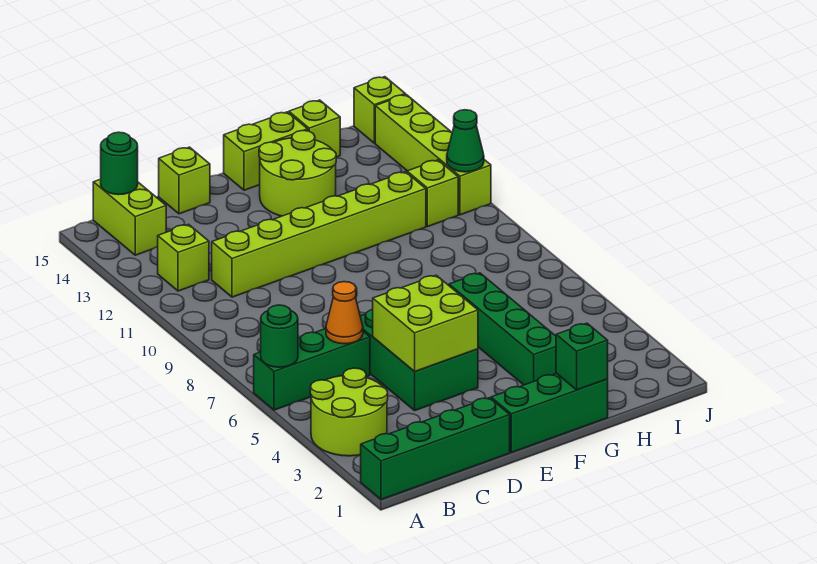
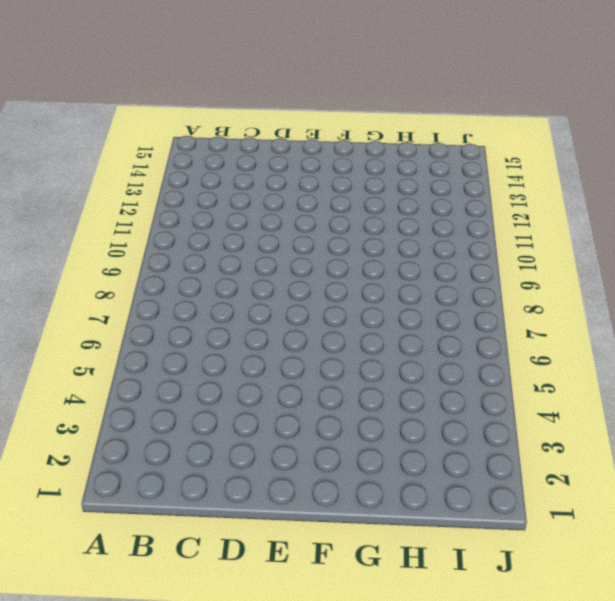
none -> green brick A1:D1 level 1
none -> lime round brick A3:B4 level 1
none -> green brick A6:C6 level 1

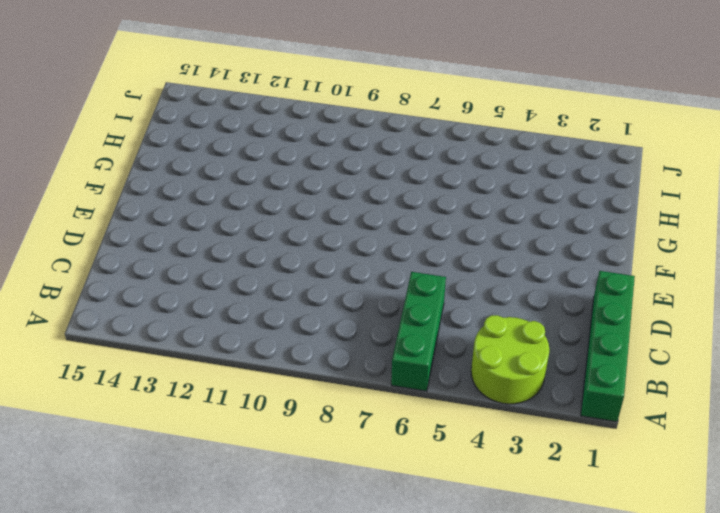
none -> lime brick B12 level 1
none -> lime brick B14:B15 level 1
none -> lime brick C11:H11 level 1

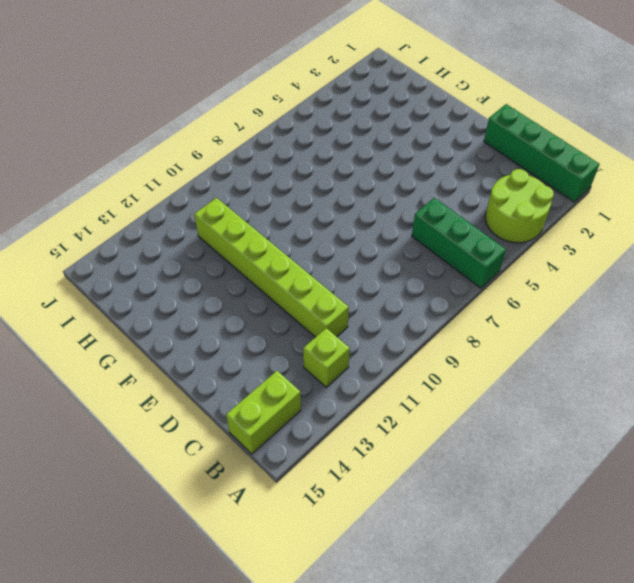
none -> green brick D4:E6 level 1
none -> lime brick D15 level 1
none -> green brick E1:G1 level 1

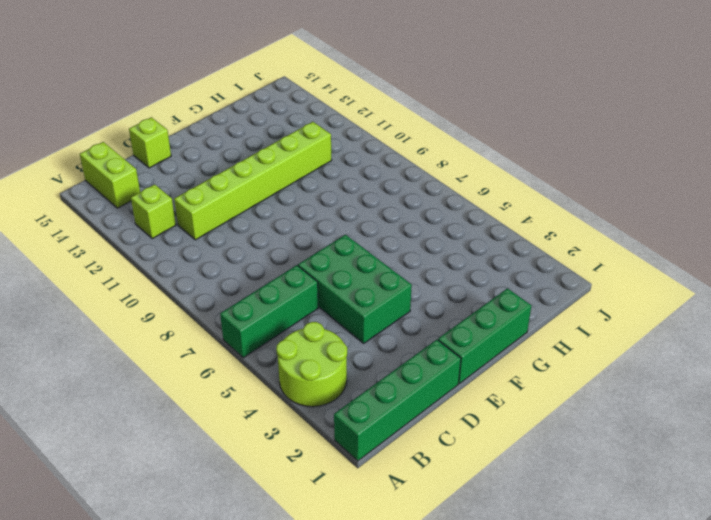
none -> lime round brick F13:G14 level 1
none -> lime brick F15:G15 level 1
none -> green brick G3:G6 level 1

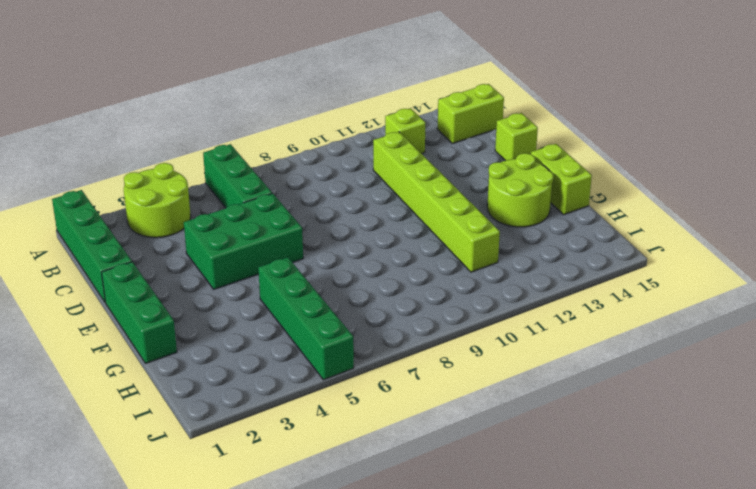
green brick G5:J5 level 1 -> green brick G3:G6 level 1
none -> lime brick H15 level 1
none -> lime brick I11 level 1
none -> lime brick J11:J14 level 1

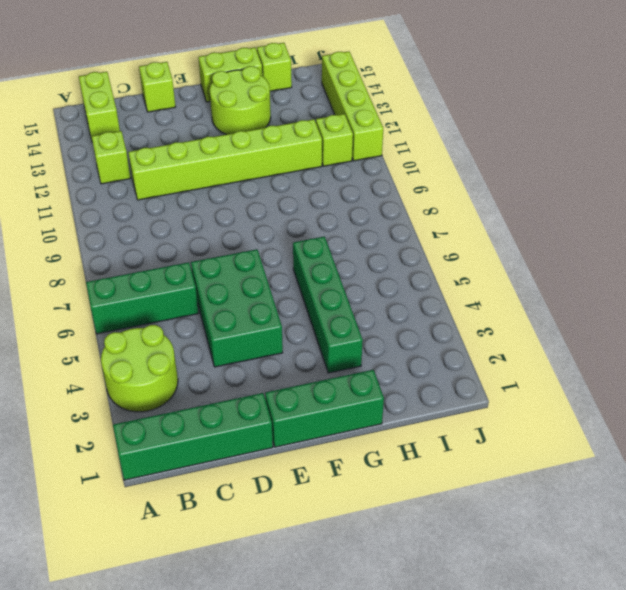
none -> lime brick J15 level 1
none -> green round brick A6 level 2
none -> green round brick B15 level 2

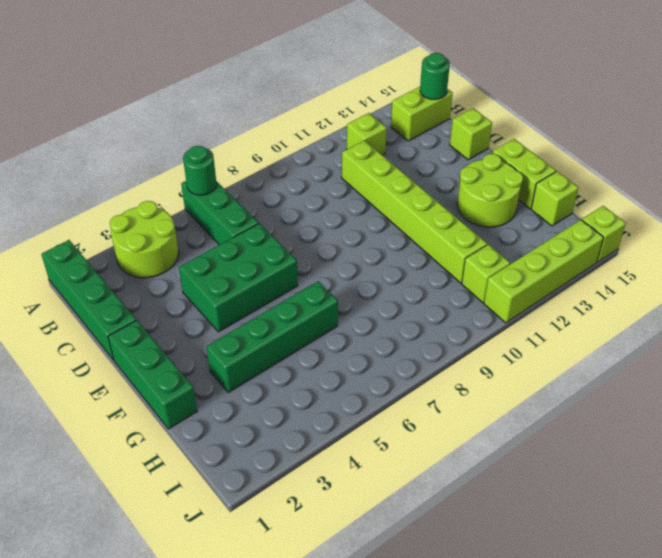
none -> orange cone C6 level 2
none -> lime brick D4:E5 level 2
none -> green brick G1 level 2

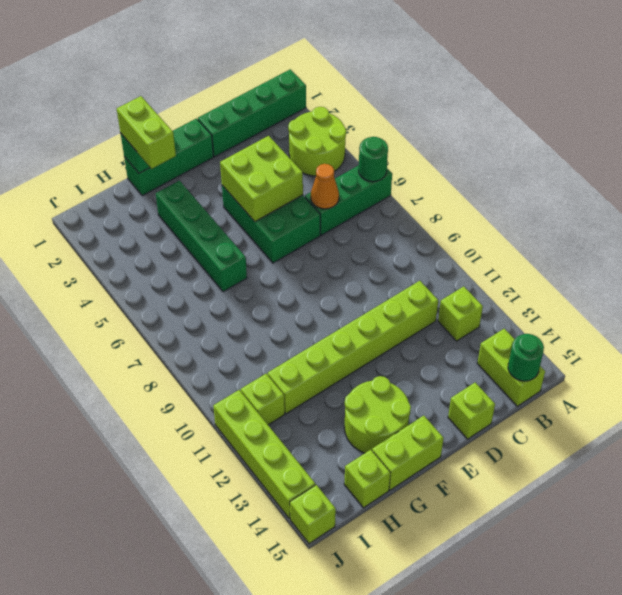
lime brick G1:G2 level 3 -> none
none -> green cone J11 level 2

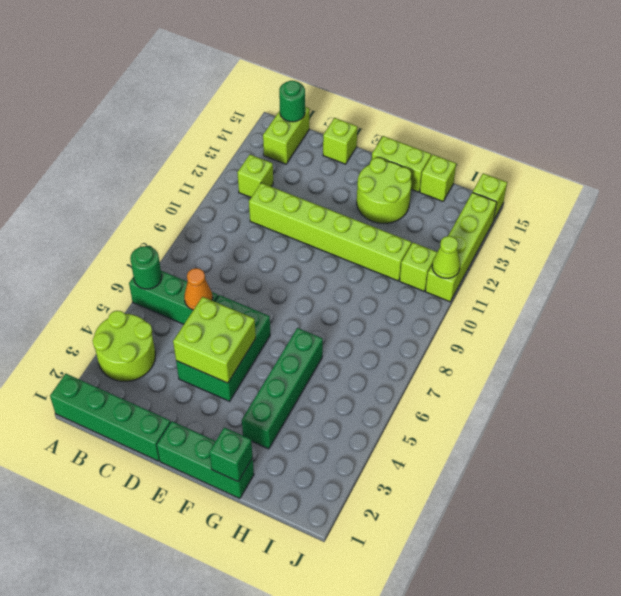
lime cone J11 level 2 -> green cone J11 level 2

